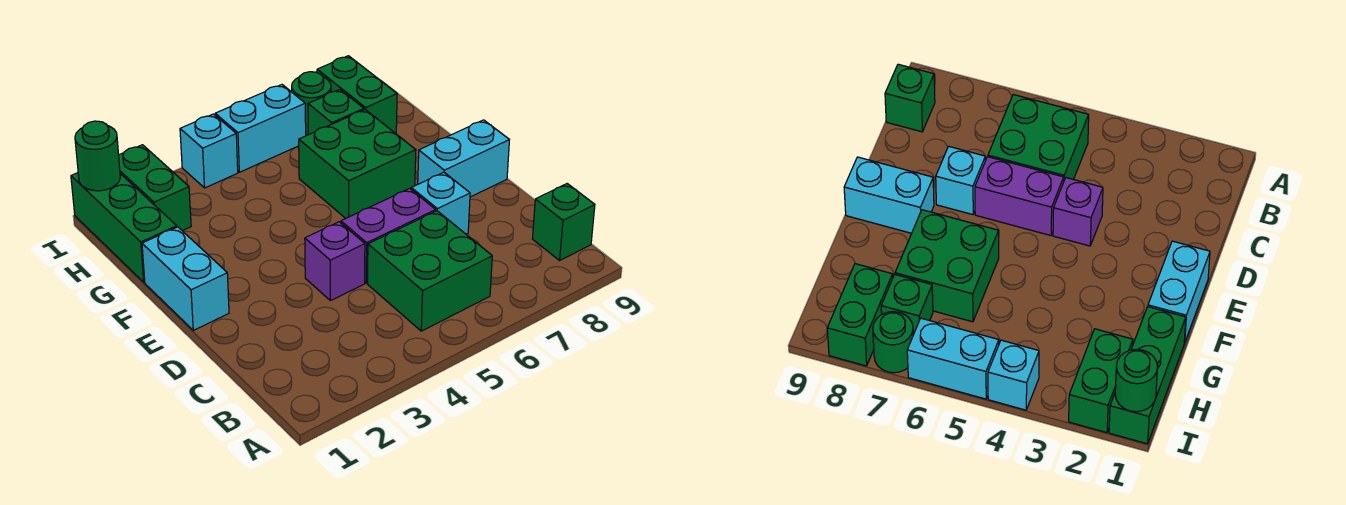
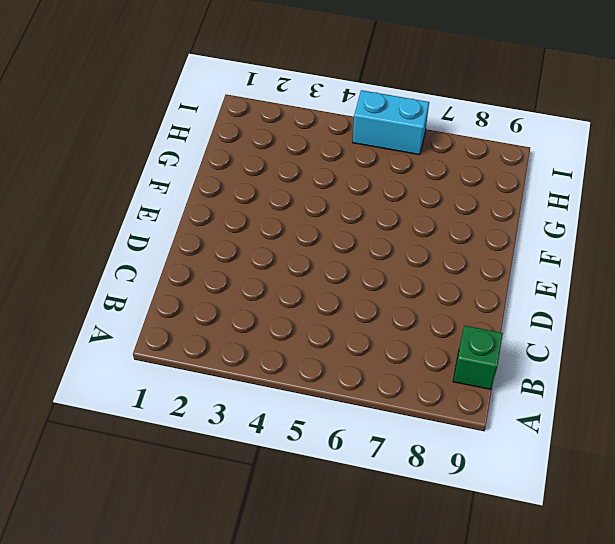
none -> green brick B5:C6 level 1
none -> purple brick D4 level 1
none -> purple brick D5:D6 level 1

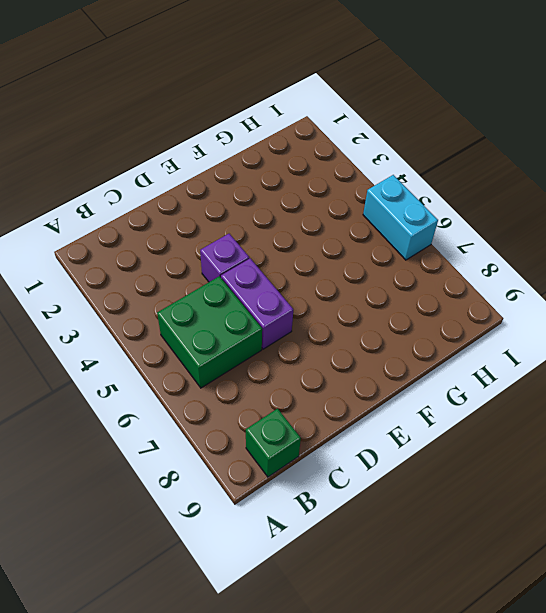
none -> cyan brick D7 level 1
none -> cyan brick E1:F1 level 1
none -> cyan brick E8:E9 level 1

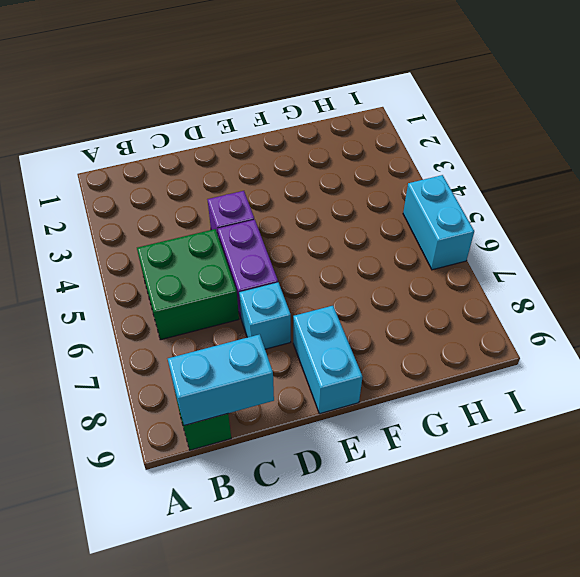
cyan brick B9:C9 level 2 -> cyan brick E1:F1 level 1
none -> green brick F6:G7 level 1
none -> green brick G1:I1 level 1
none -> green brick H2:I2 level 1

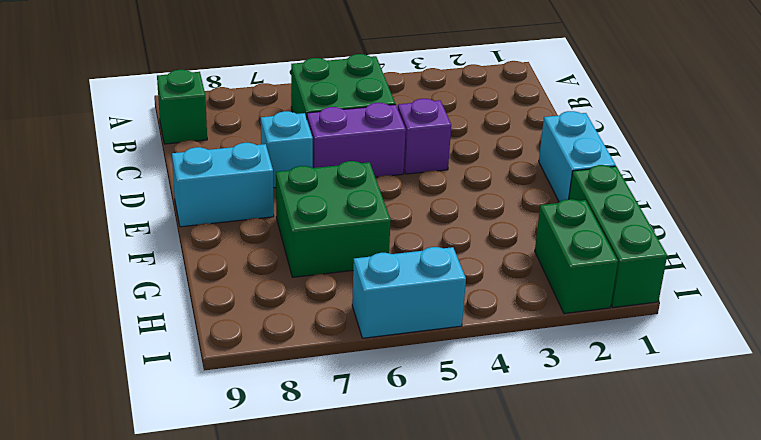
none -> green brick H7 level 1
none -> green brick H8:I8 level 1
none -> cyan brick I4 level 1

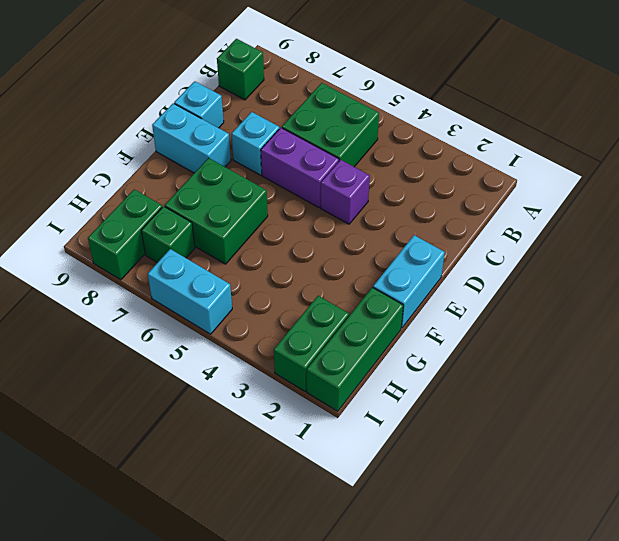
cyan brick D9 level 1 -> cyan brick I4 level 1
none -> green round brick I7 level 1
none -> green round brick I1 level 2

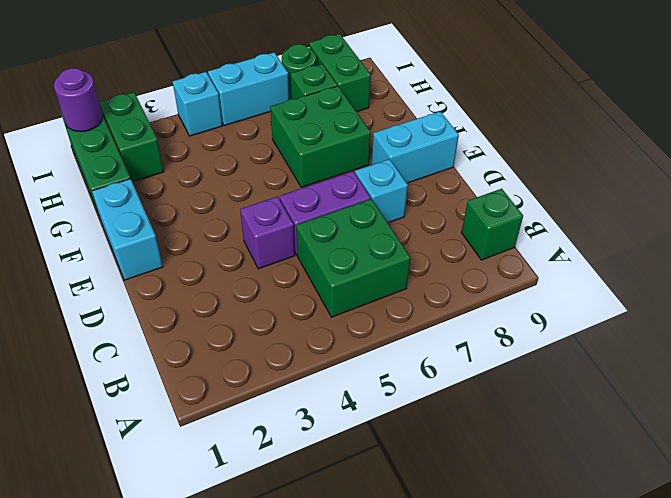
purple round brick I1 level 2 -> green round brick I1 level 2

